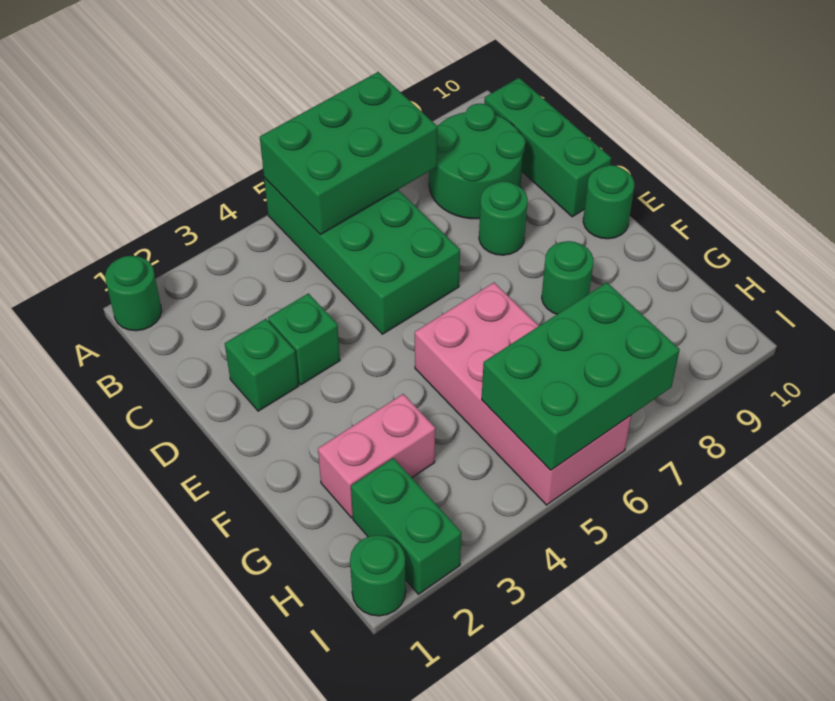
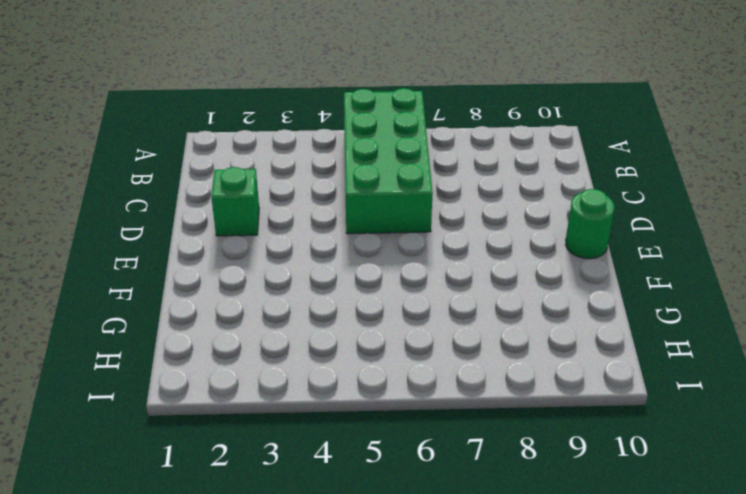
none -> green round brick A1 level 1
none -> green round brick B8:C9 level 1
none -> green brick B10:D10 level 1

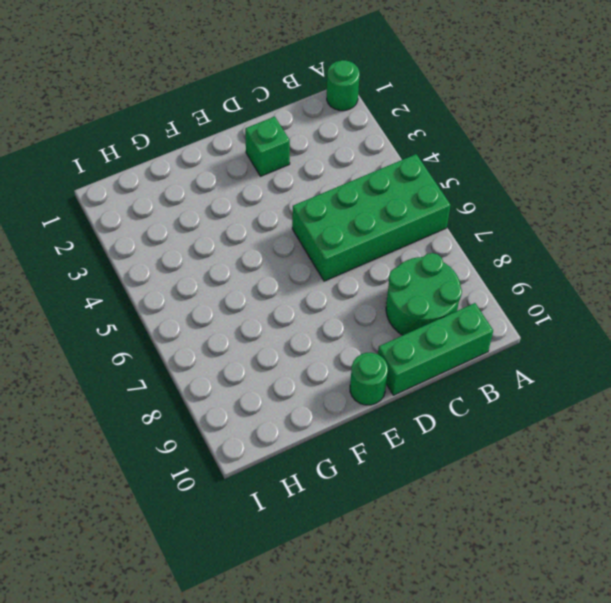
none -> green brick D3 level 1
none -> green round brick D8 level 1
none -> pink brick F5:I6 level 1

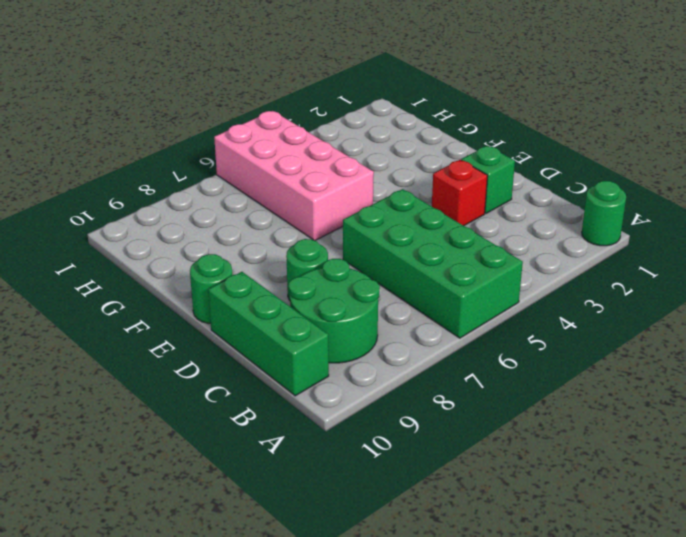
red brick D3 level 1 -> green brick D3 level 1
none -> green round brick F8 level 1
none -> pink brick G2:G3 level 1
none -> green brick H2:I2 level 1

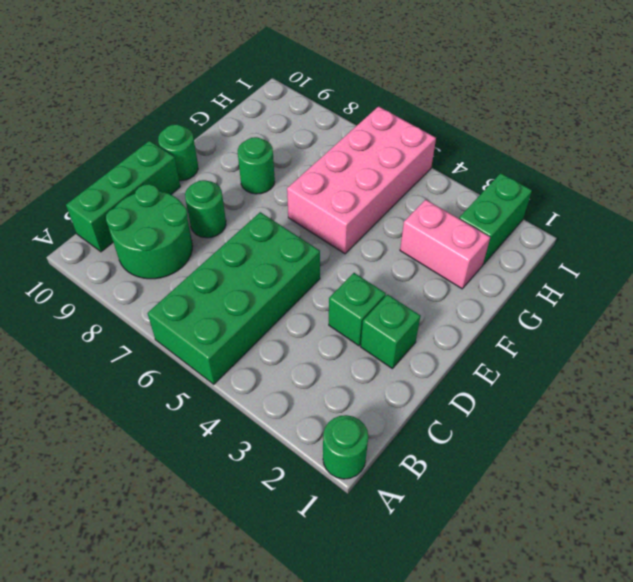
none -> green round brick I1 level 1
none -> green brick A5:B7 level 2
none -> green brick H5:I7 level 2

